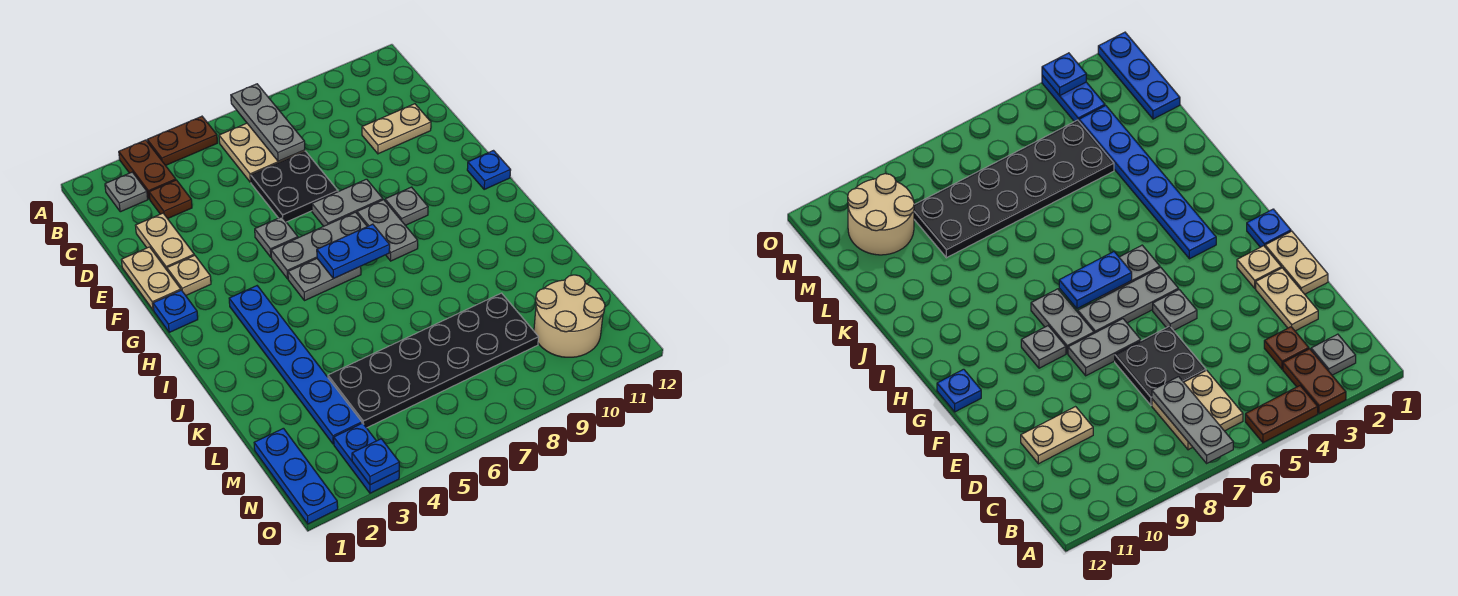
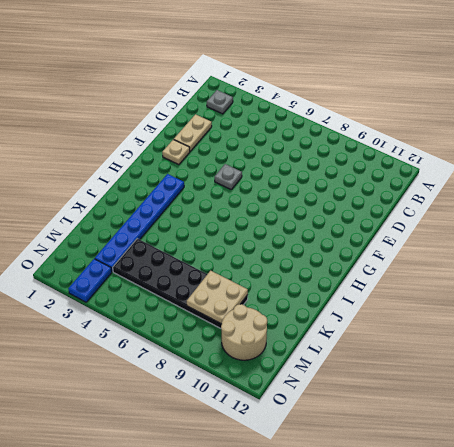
tan plate L8:M9 level 2 -> tan plate B6:C7 level 1
none -> brown plate A3:B3 level 1
none -> brown plate A4:A5 level 1
none -> brown plate C3 level 1

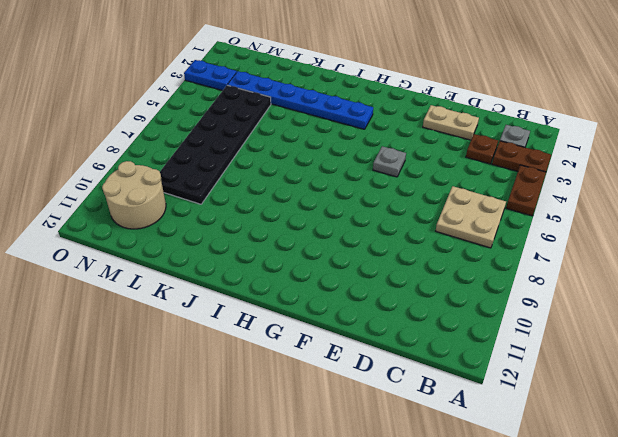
none -> black plate D6:E7 level 1
none -> tan plate D10:D11 level 1
none -> tan plate E1:F1 level 1

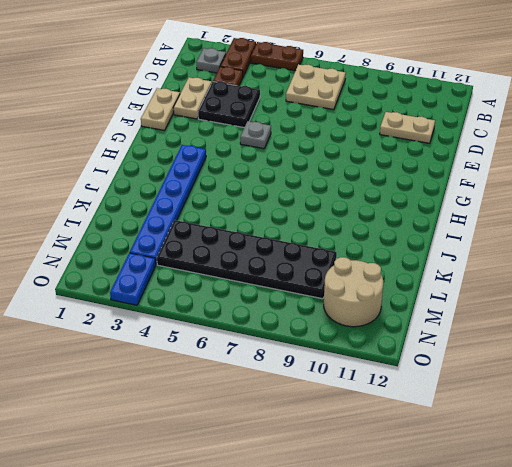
black plate D3:E4 level 1 -> black plate D6:E7 level 1
none -> tan plate F2 level 1
none -> grey plate F7:F8 level 1
none -> blue plate G1 level 1

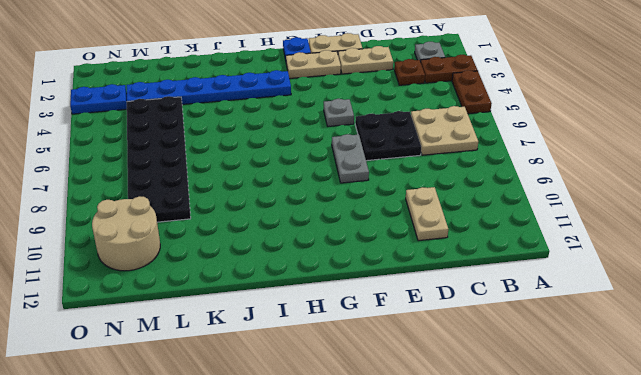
tan plate F2:G2 level 1 -> tan plate F2 level 1
none -> grey plate G5:G7 level 1
none -> grey plate G8:H8 level 1
none -> grey plate G9 level 1

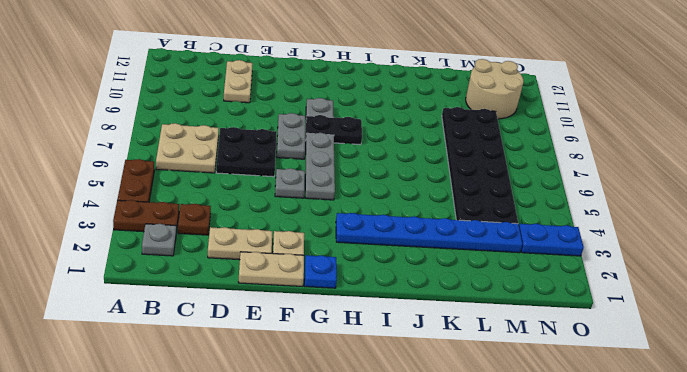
black plate G8:H8 level 1 -> grey plate G8:H8 level 1
none -> blue plate G12 level 1
none -> grey plate H5:H6 level 1
none -> blue plate M1:O1 level 1

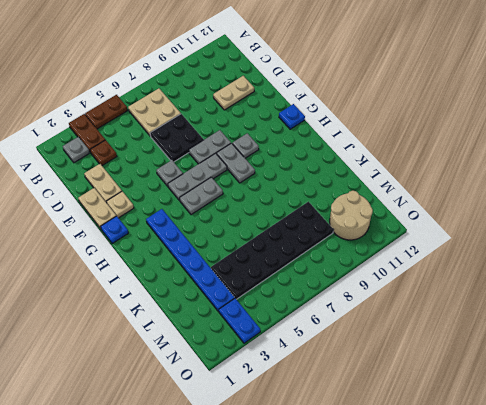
none -> blue plate M1:O1 level 1
none -> grey plate A7:C7 level 2
none -> blue plate H6:H7 level 2

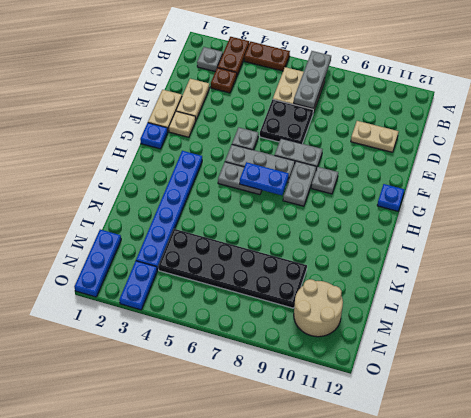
none -> blue plate O3 level 2

